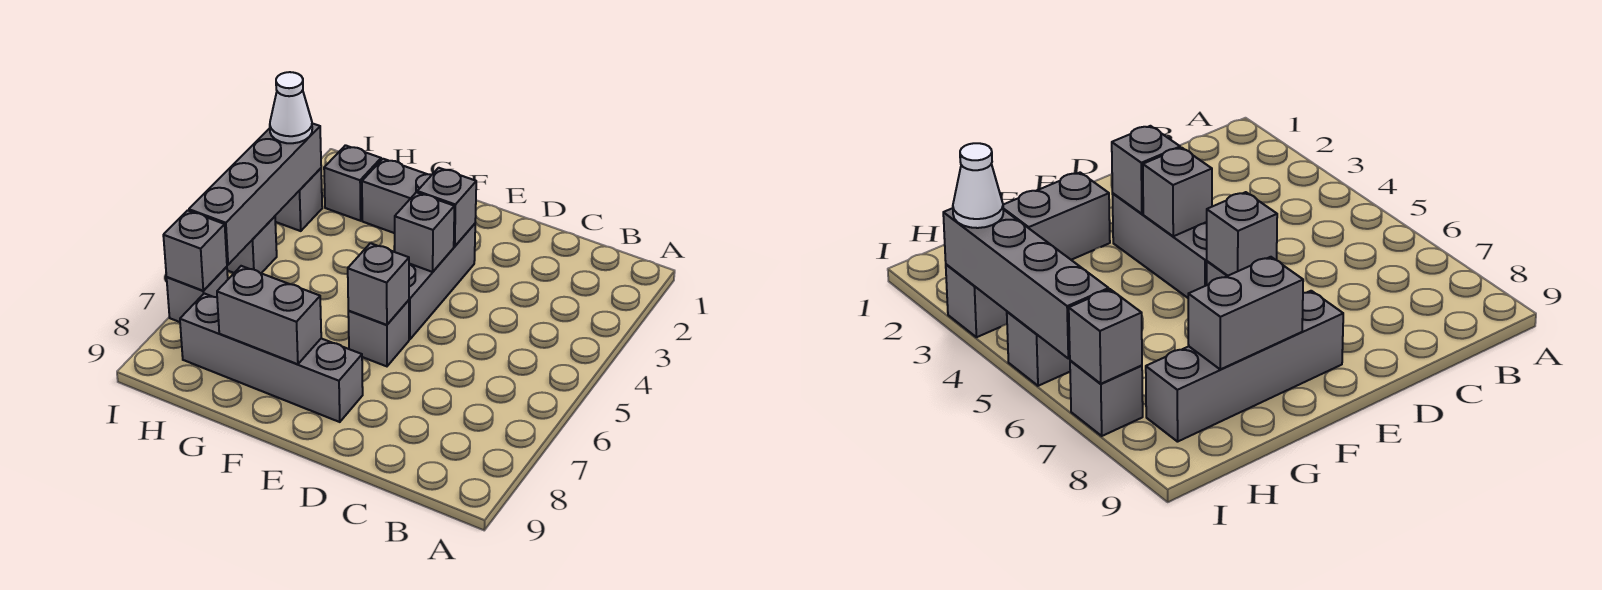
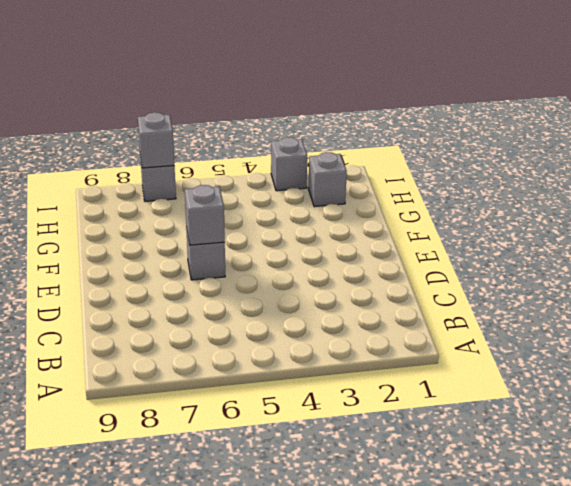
none -> grey brick E3:E5 level 1
none -> grey brick E8:H8 level 1
none -> grey brick F2:G2 level 1

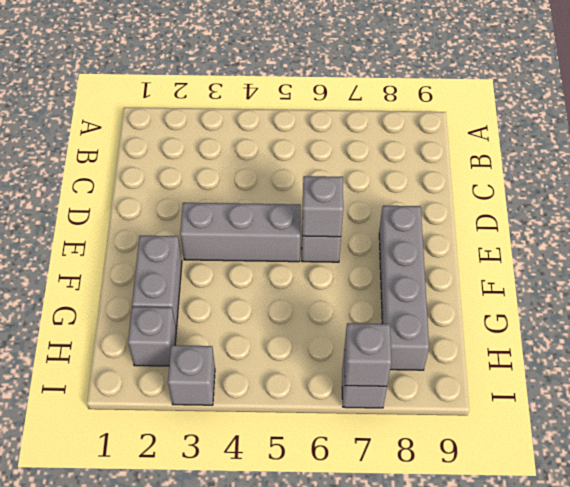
none -> grey brick I5 level 1
none -> grey brick E3 level 2
none -> grey brick E4 level 2

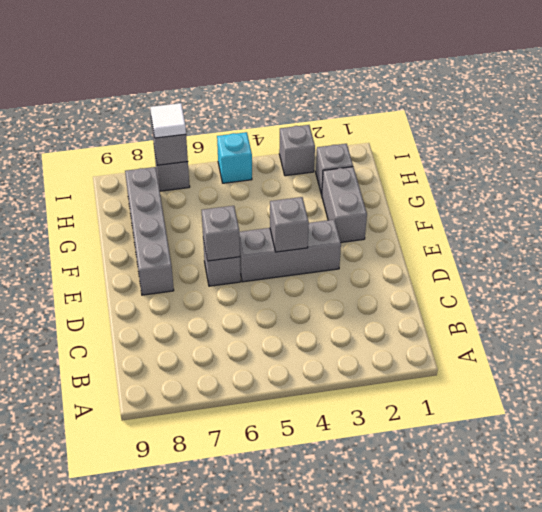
cyan brick I5 level 1 -> grey brick I5 level 1
white tile I7 level 3 -> none
none -> grey brick E3 level 2
none -> grey brick F8:G8 level 2
none -> grey brick I3:I6 level 2

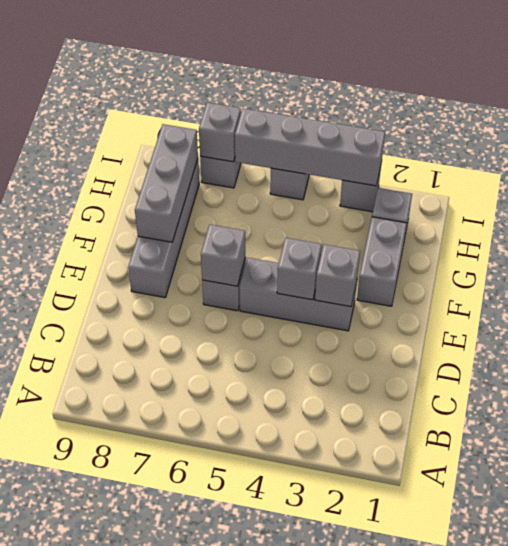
grey brick F8:H8 level 2 -> grey brick F8:G8 level 2
none -> white cone I3 level 3

